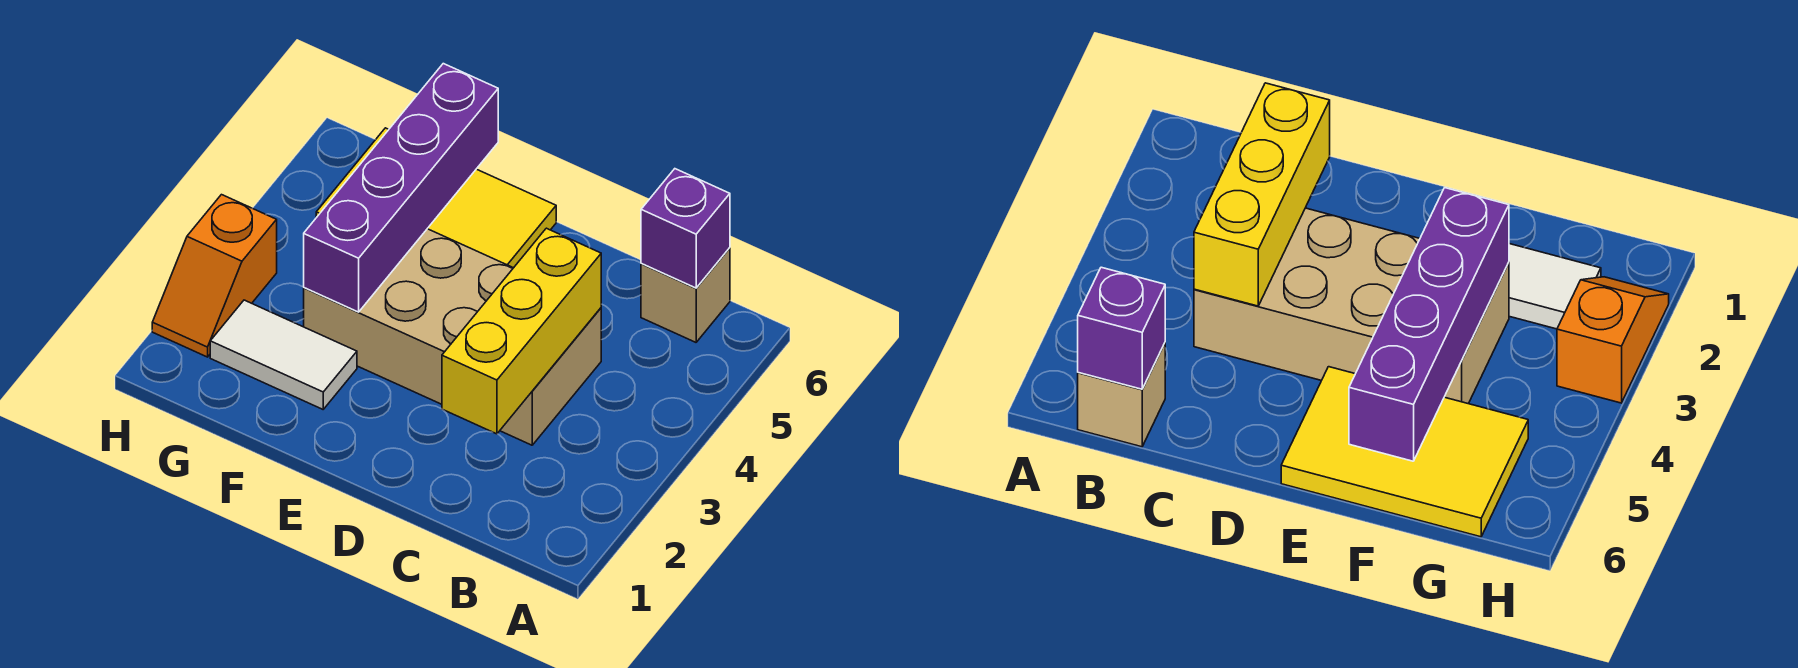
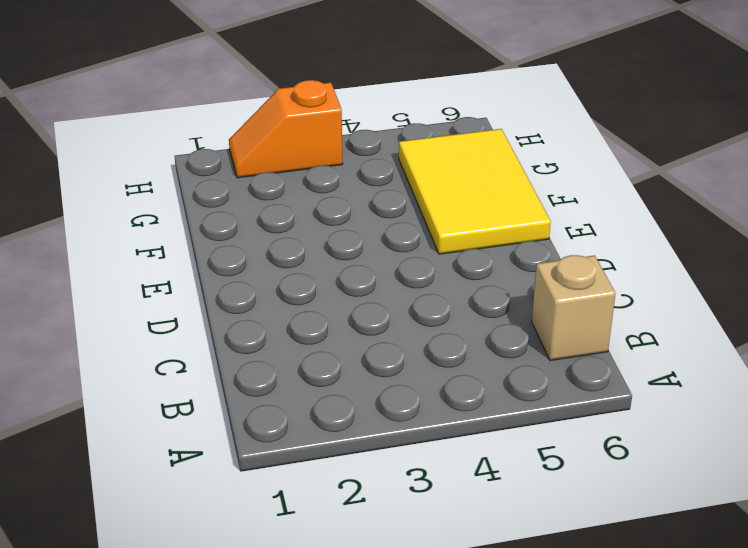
none -> tan brick C3:F4 level 1
none -> white tile F2:G2 level 1

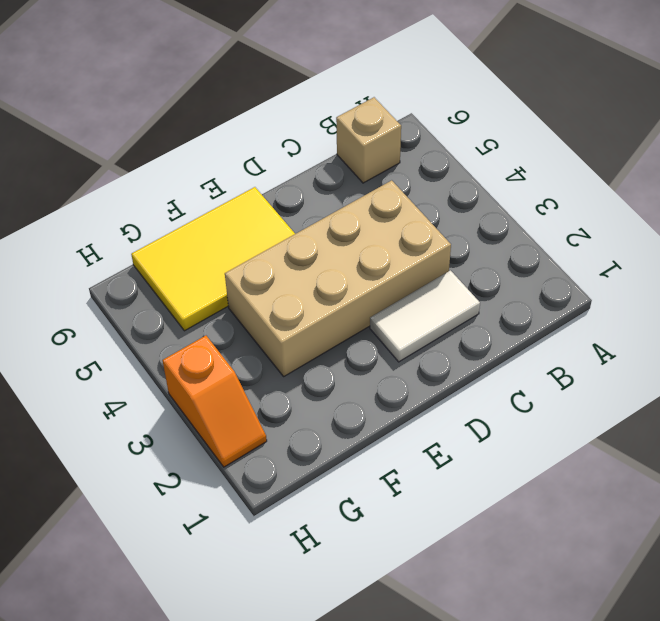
white tile C2:D2 level 1 -> white tile F2:G2 level 1
none -> purple brick B6 level 2
none -> yellow brick C2:C4 level 2

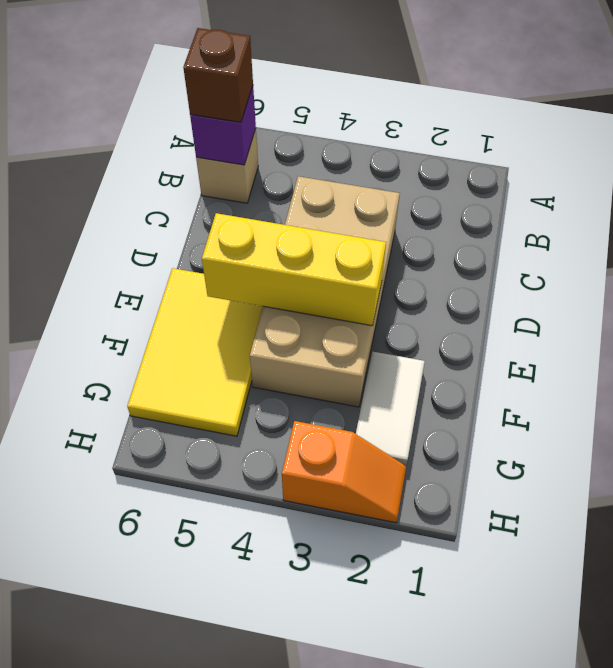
brown brick B6 level 3 -> none
yellow brick E3:E5 level 2 -> yellow brick C2:C4 level 2
none -> purple brick F3:F6 level 2

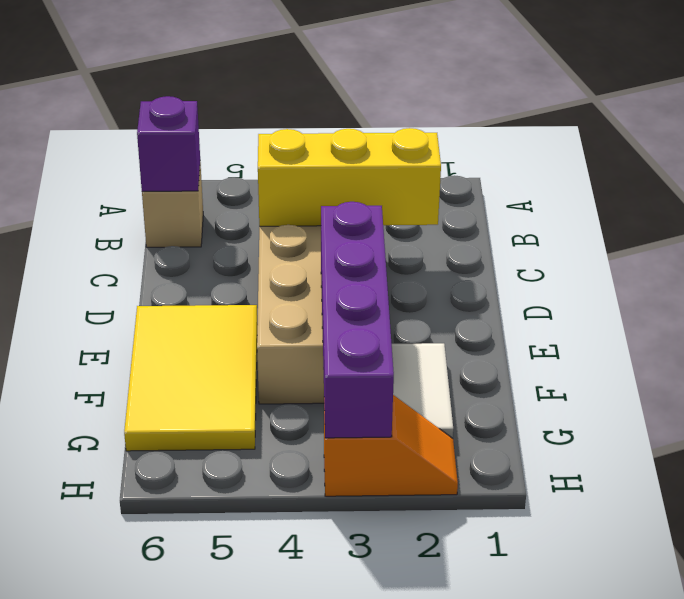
purple brick E3:H3 level 2 -> purple brick F3:F6 level 2

